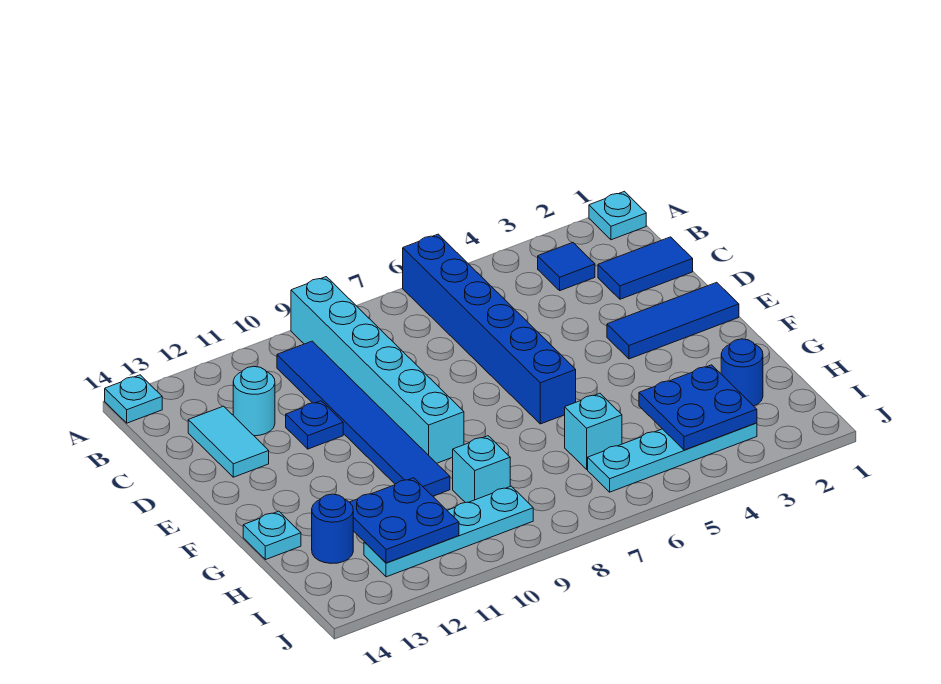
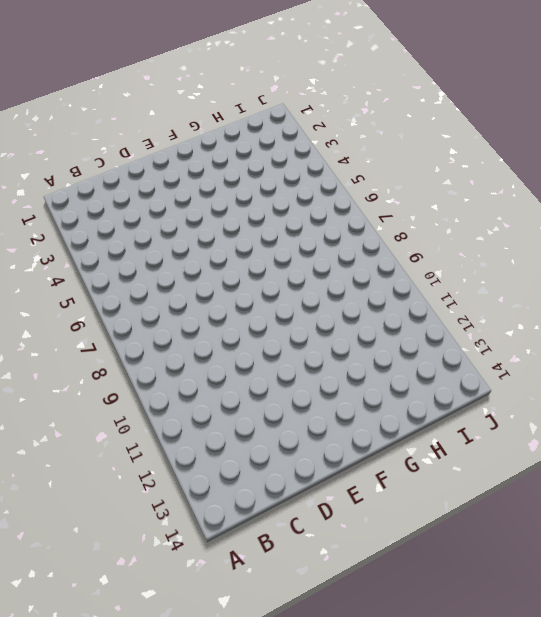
none -> cyan plate A1 level 1
none -> blue brick A6:F6 level 1
none -> cyan brick A9:F9 level 1

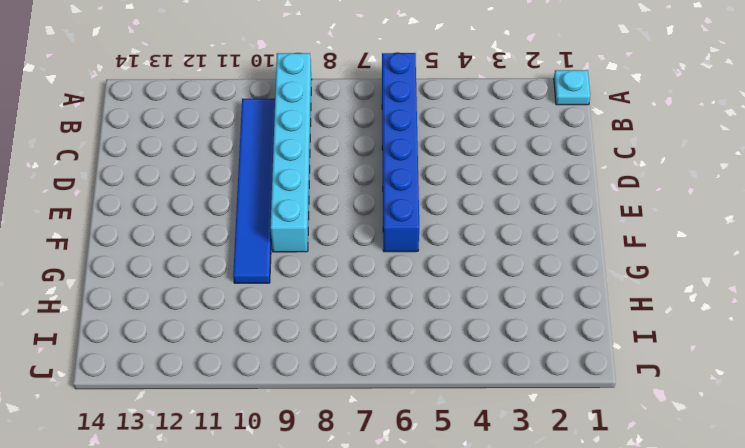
none -> cyan plate A14 level 1
none -> blue tile B3 level 1
none -> blue tile C1:C2 level 1

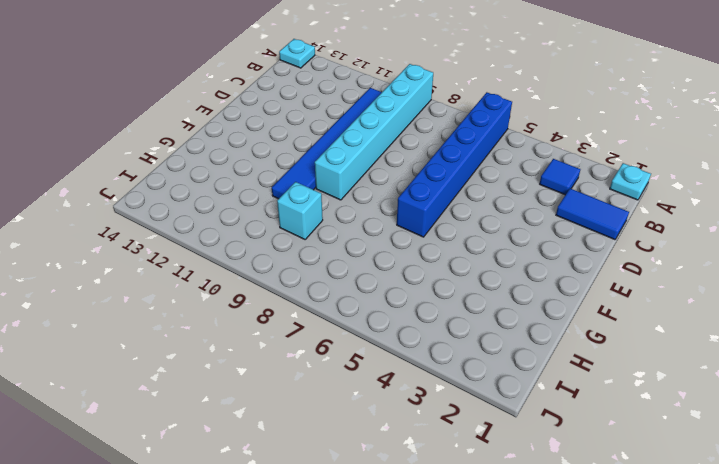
none -> cyan round brick C12 level 1
none -> cyan tile C13:D13 level 1
none -> blue plate D11 level 1

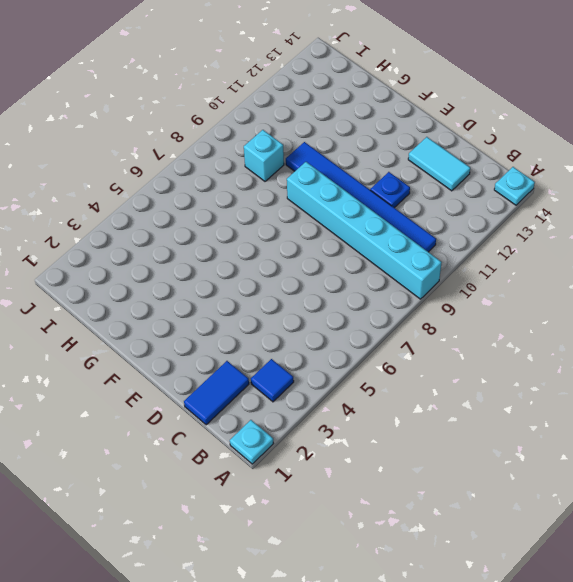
none -> blue brick A6:F6 level 1
none -> cyan round brick C12 level 1
none -> blue tile E1:E3 level 1

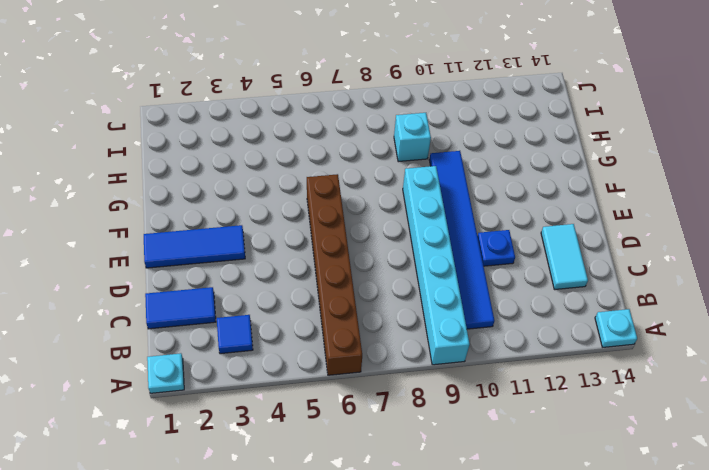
brown brick A6:F6 level 1 -> blue brick A6:F6 level 1
none -> cyan round brick C12 level 1
none -> cyan plate G14 level 1
none -> blue round brick H2 level 1

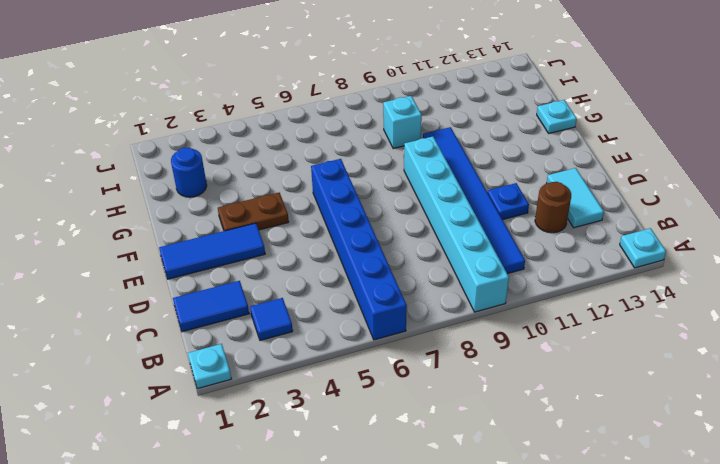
brown round brick C12 level 1 -> cyan round brick C12 level 1
brown plate F3:F4 level 1 -> none
none -> cyan brick H6 level 1
none -> blue round brick H13 level 1
none -> cyan plate I3:I6 level 1

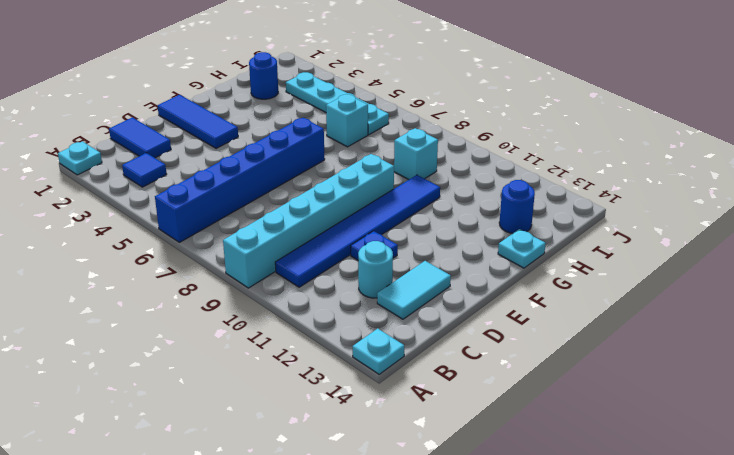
none -> cyan plate I9:I12 level 1
none -> blue plate H3:I4 level 2
none -> blue plate H11:I12 level 2

